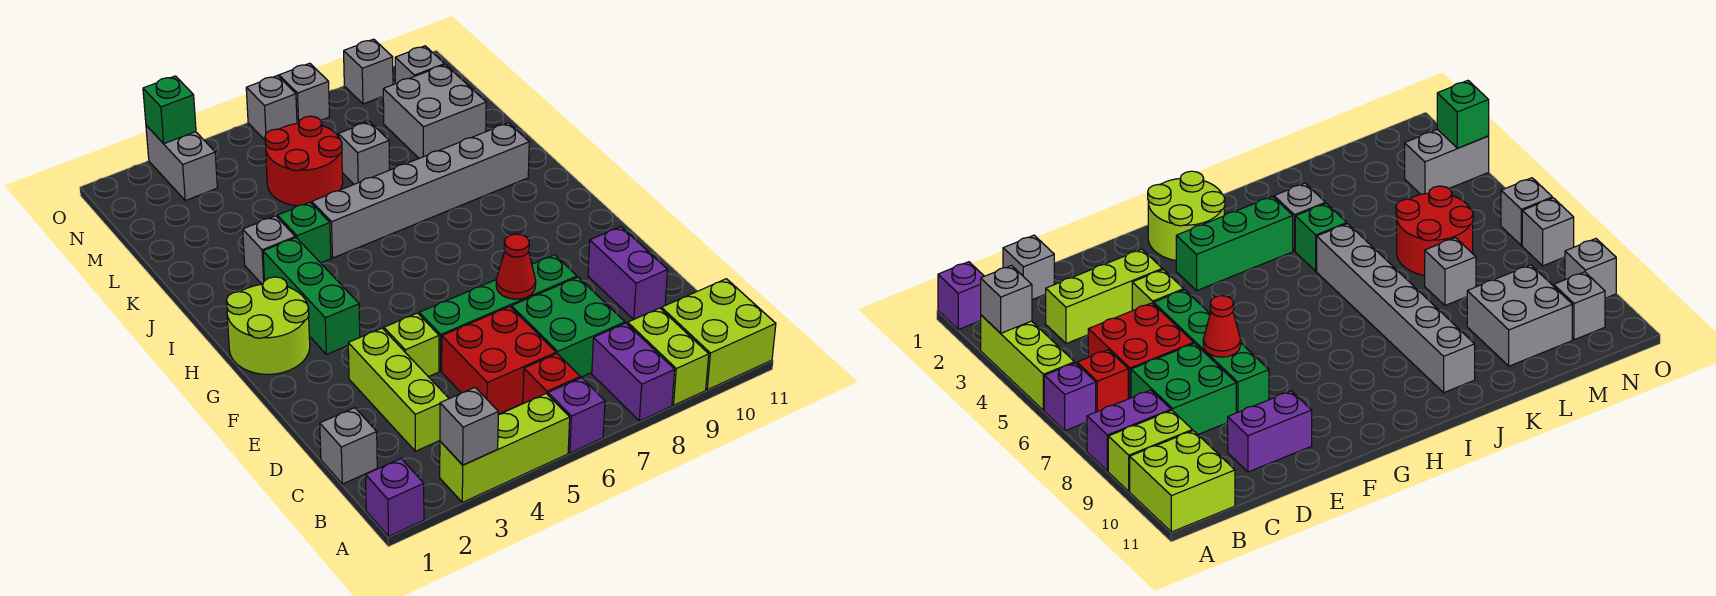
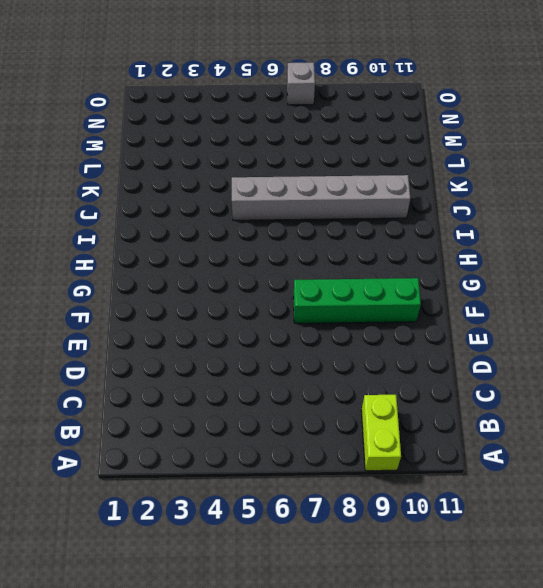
green brick F7:F10 level 1 -> green brick E5:E8 level 1
none -> purple brick A1 level 1
none -> lime brick A3:A5 level 1
none -> purple brick A6 level 1
none -> purple brick A8:B8 level 1

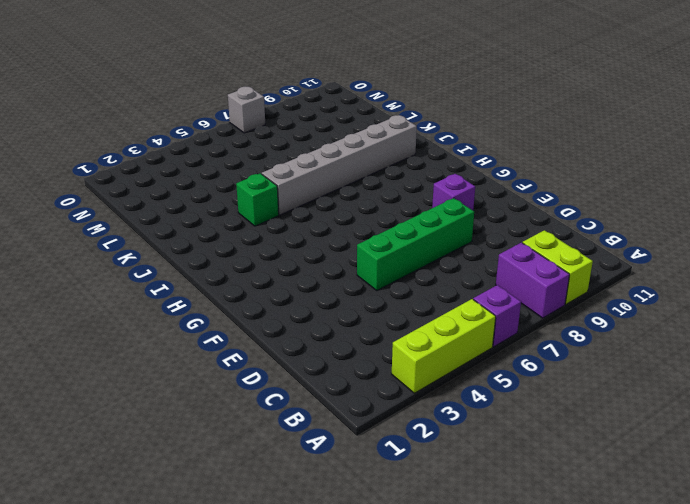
purple brick F9 level 1 -> purple brick A1 level 1
none -> lime brick A10:B11 level 1
none -> red brick B6 level 1
none -> grey brick C1 level 1
none -> lime brick C3:E3 level 1

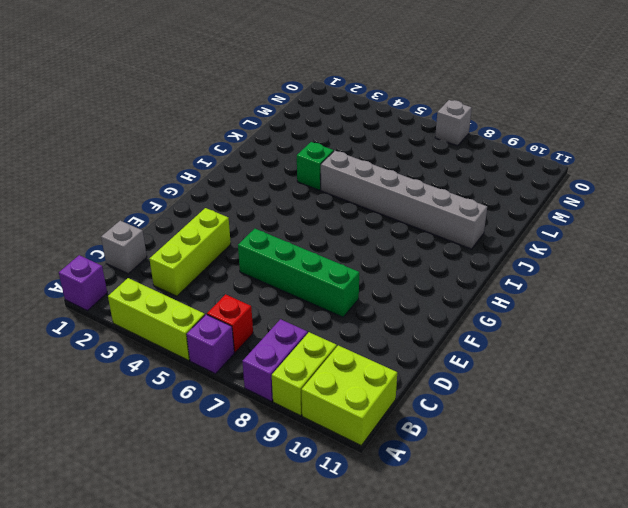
none -> red brick C5:D6 level 1
none -> green brick C7:D8 level 1
none -> purple brick D10:E10 level 1
none -> lime brick E4 level 1

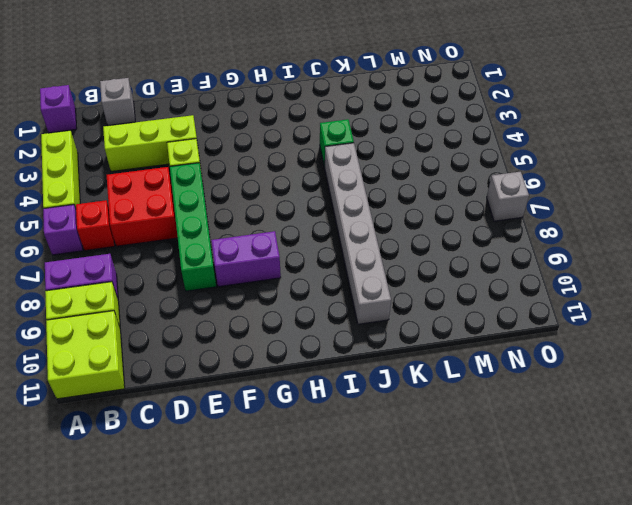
purple brick F8:G8 level 1 -> purple brick D10:E10 level 1
none -> green brick C7:D8 level 1
none -> lime round brick G1:H2 level 1
none -> green brick G3:I3 level 1
none -> grey brick J3 level 1

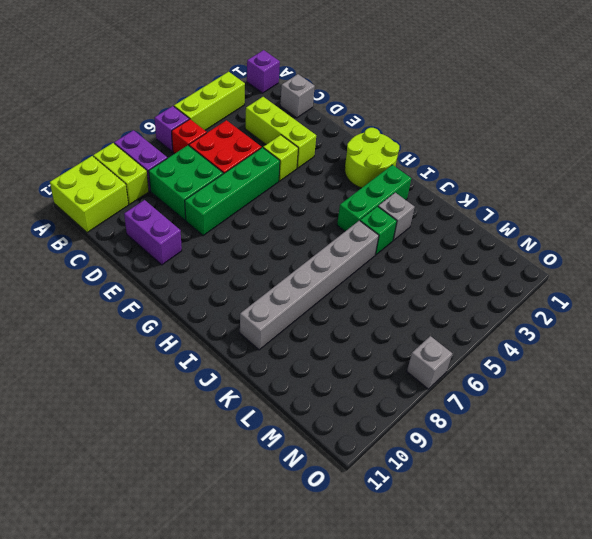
green brick I2:I4 level 1 -> green brick G3:I3 level 1
none -> red round brick L5:M6 level 1
none -> grey brick L7 level 1
none -> grey brick L9:M10 level 1
none -> grey brick N3:O3 level 1

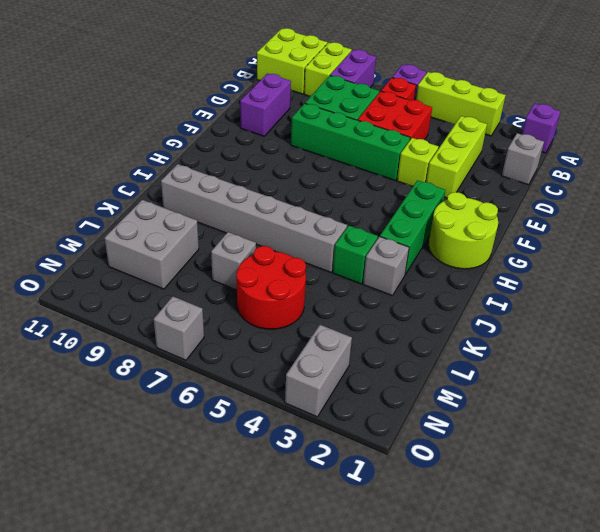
none -> grey brick N10 level 1
none -> grey brick O6 level 1
none -> grey brick O9 level 1
none -> grey brick A3 level 2

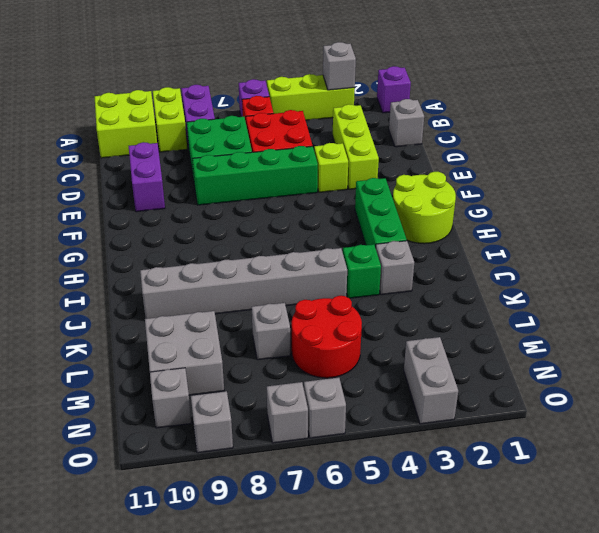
none -> red cone E7 level 2
none -> green brick O3 level 2

